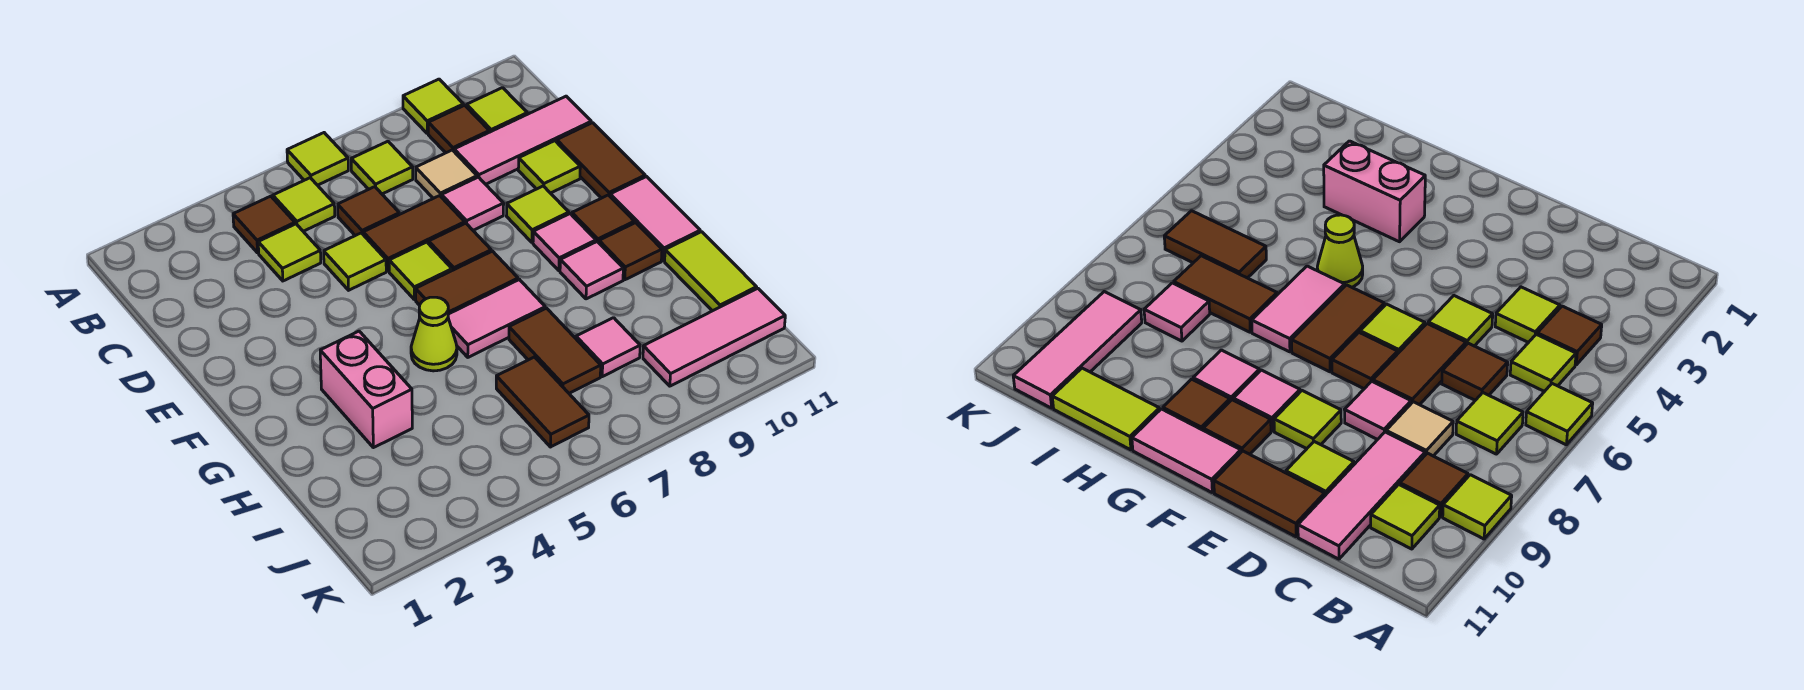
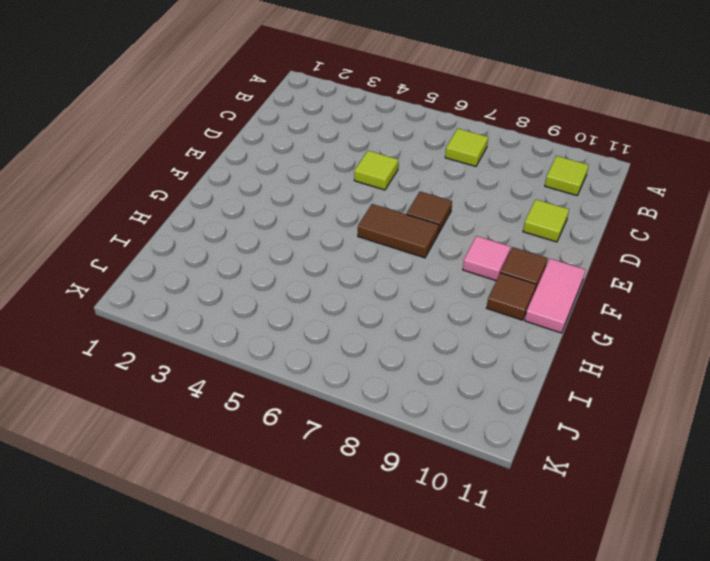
none -> lime tile A6 level 1
none -> lime tile A9 level 1
none -> brown tile B4 level 1
none -> lime tile B5 level 1

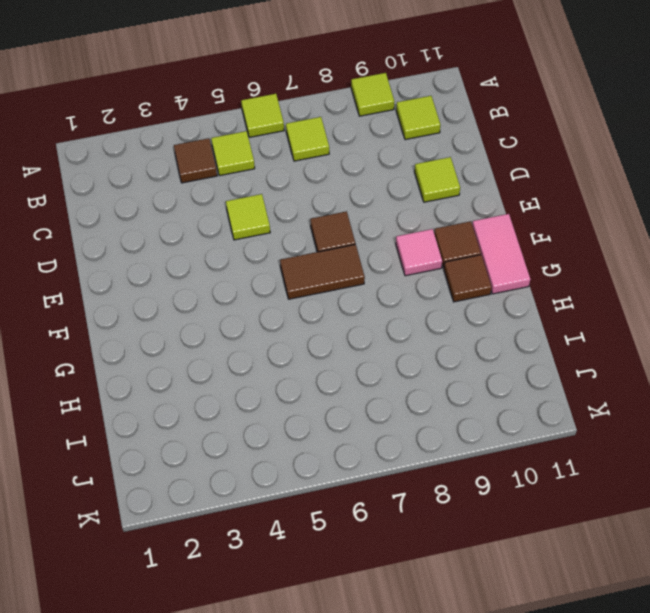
none -> brown tile B9 level 1
none -> lime tile C4 level 1
none -> brown tile C6 level 1
none -> tan tile C8 level 1

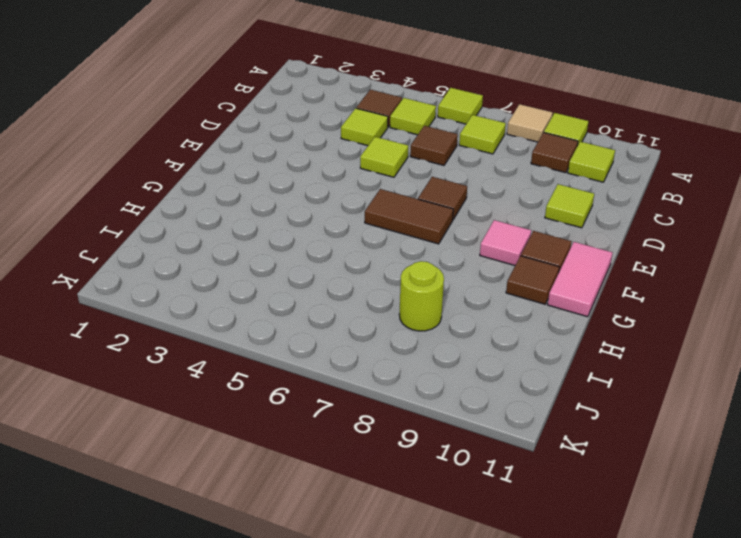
tan tile A8 level 1 -> tan tile C8 level 1
lime round brick I8 level 1 -> pink tile I8 level 1
none -> pink tile C9:C11 level 1
none -> brown tile D6:D7 level 1
none -> pink tile D8 level 1
none -> brown tile D11:E11 level 1

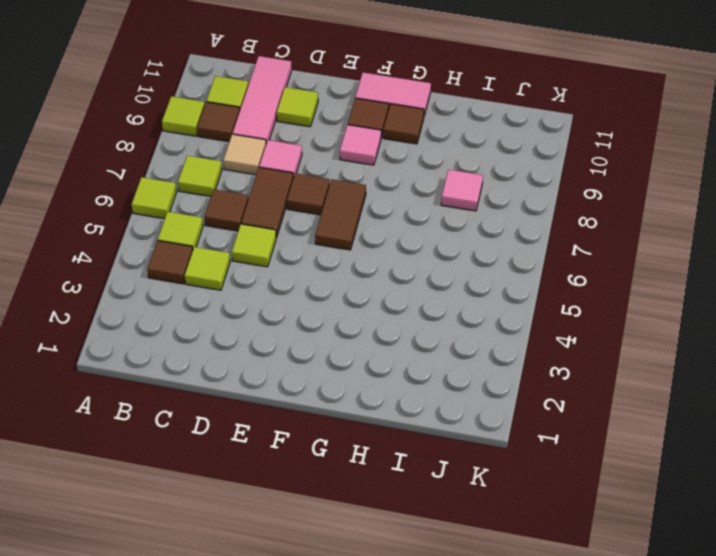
none -> brown tile D11:E11 level 1
none -> lime tile E6 level 1
none -> lime tile E9 level 1
none -> pink brick G3:H3 level 1

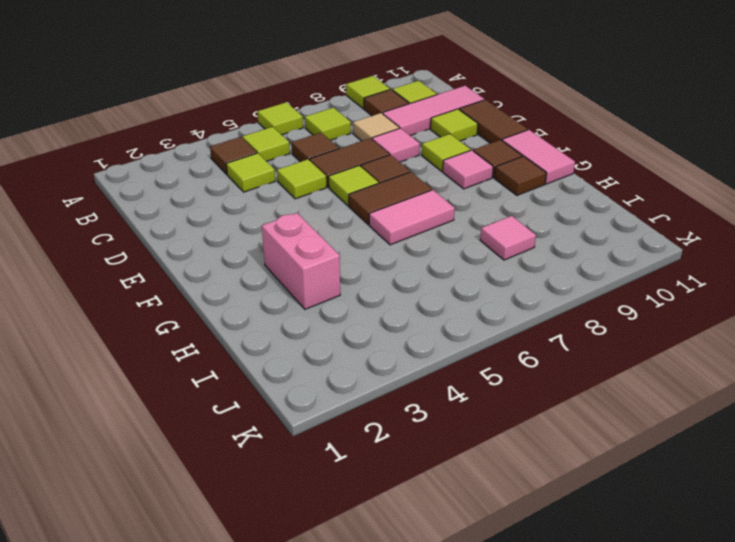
none -> lime cone G5 level 1
none -> pink tile G9 level 1
none -> brown tile H7:I7 level 1
none -> lime tile H11:I11 level 1

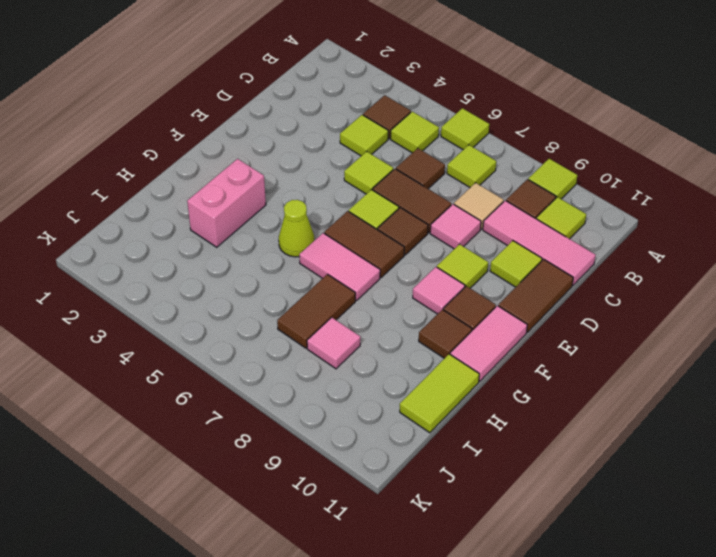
none -> pink tile G9 level 1
none -> brown tile I6:J6 level 1
none -> pink tile J9:J11 level 1

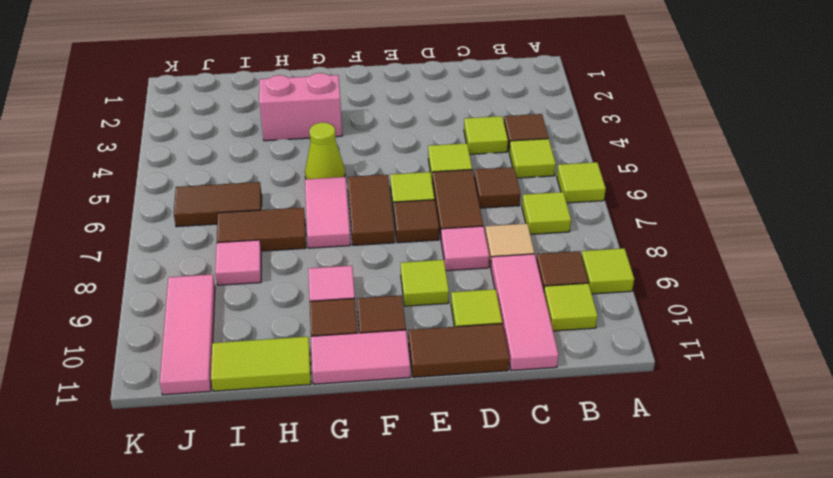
none -> pink tile F9 level 1

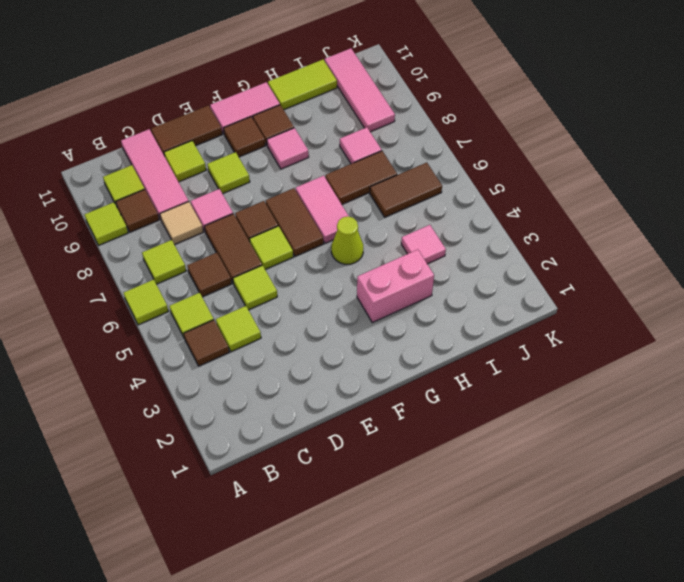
pink tile I4 level 1 -> pink tile F9 level 1

